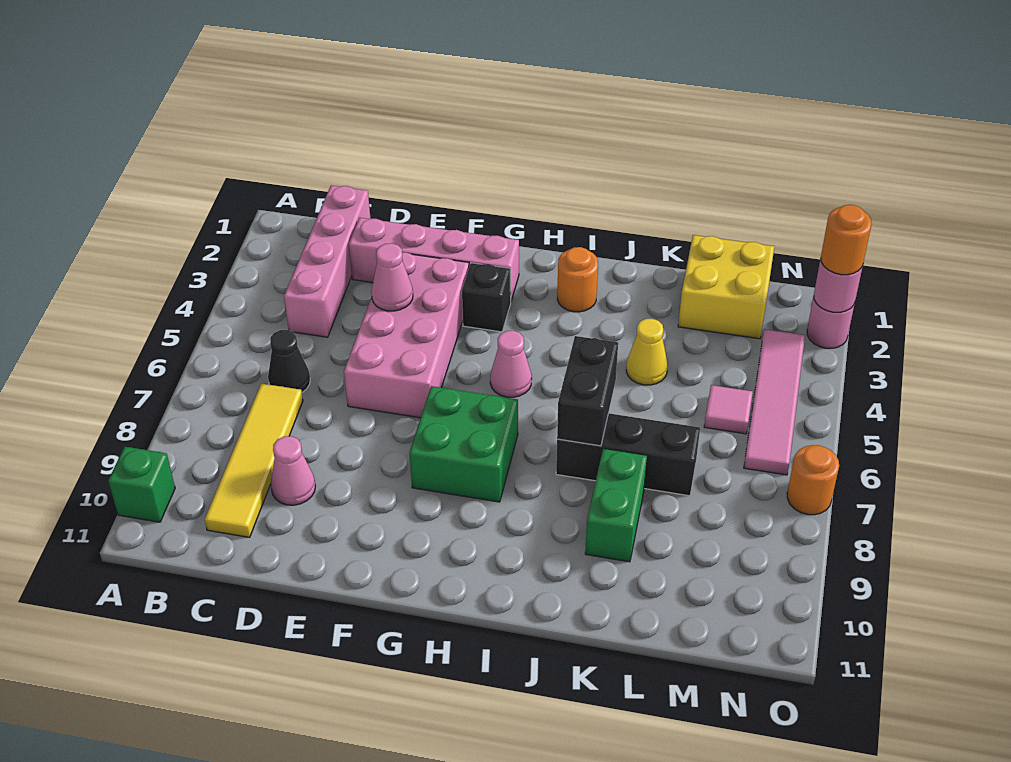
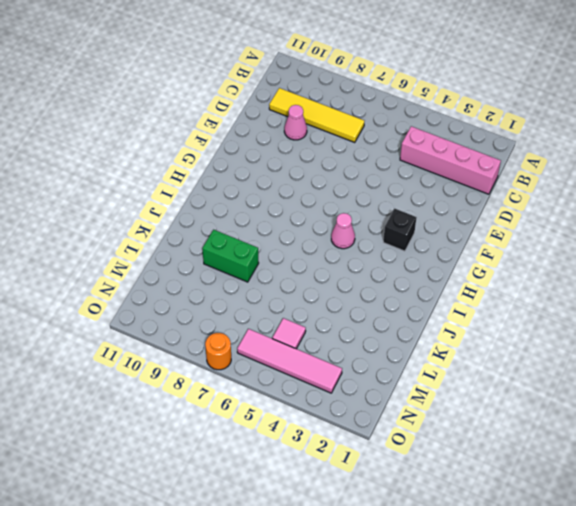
none -> green brick A10 level 1
none -> black cone C6 level 1
none -> pink brick D2:G2 level 1

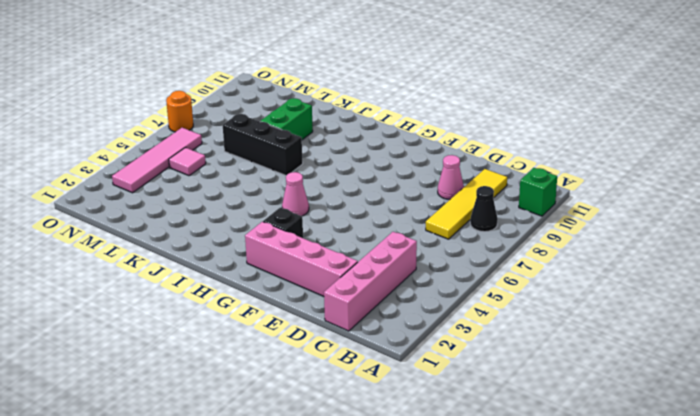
black cone B8 level 1 -> black cone C6 level 1
none -> pink brick E3:F6 level 1
none -> green brick G7:H8 level 1
none -> orange round brick I2 level 1

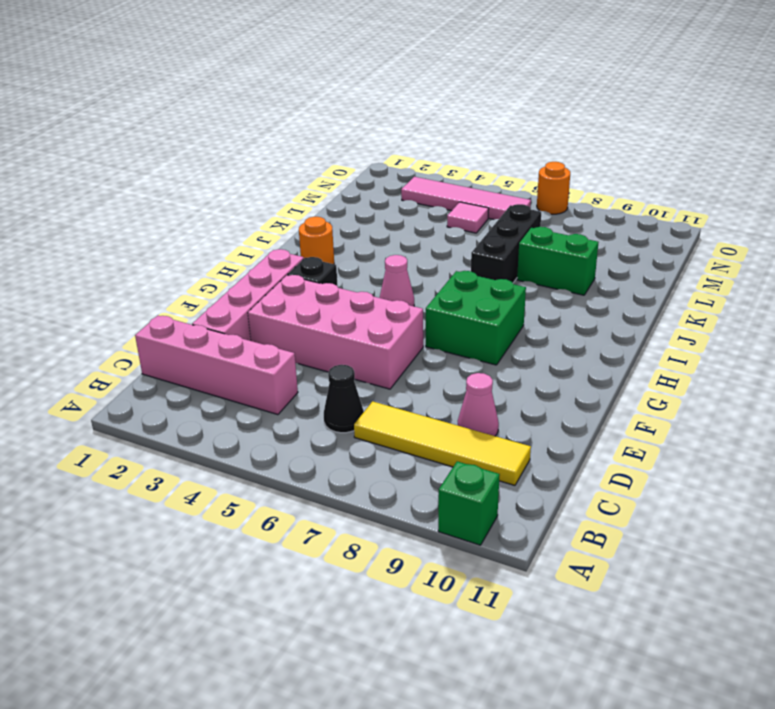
none -> yellow cone K4 level 1
none -> yellow brick L1:M2 level 1
none -> pink round brick O2 level 1

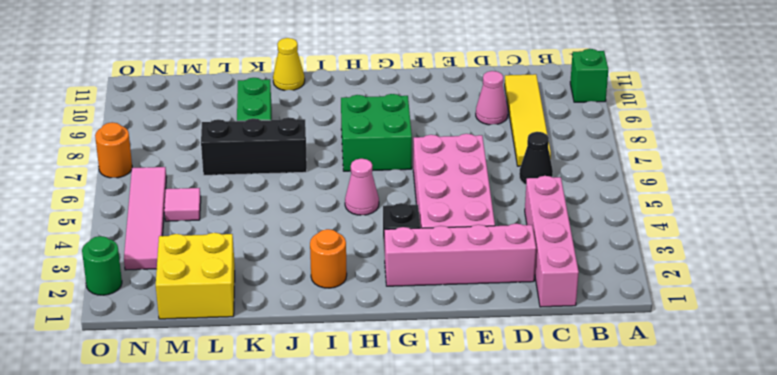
yellow cone J11 level 1 -> yellow cone K4 level 1
green round brick O2 level 1 -> pink round brick O2 level 1
none -> pink cone E4 level 2
none -> black brick J6:J7 level 2
none -> pink round brick O2 level 2

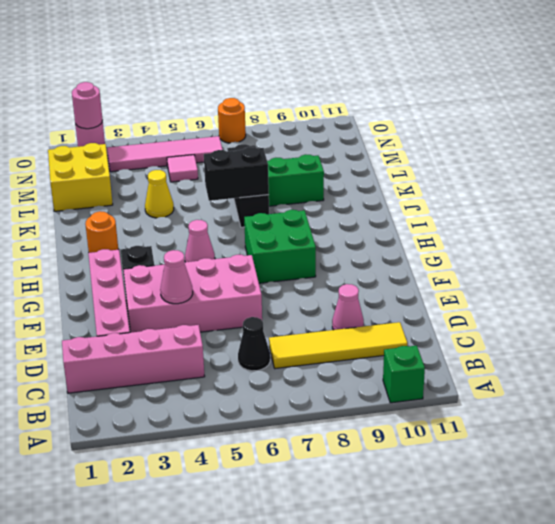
none -> orange round brick O2 level 3

